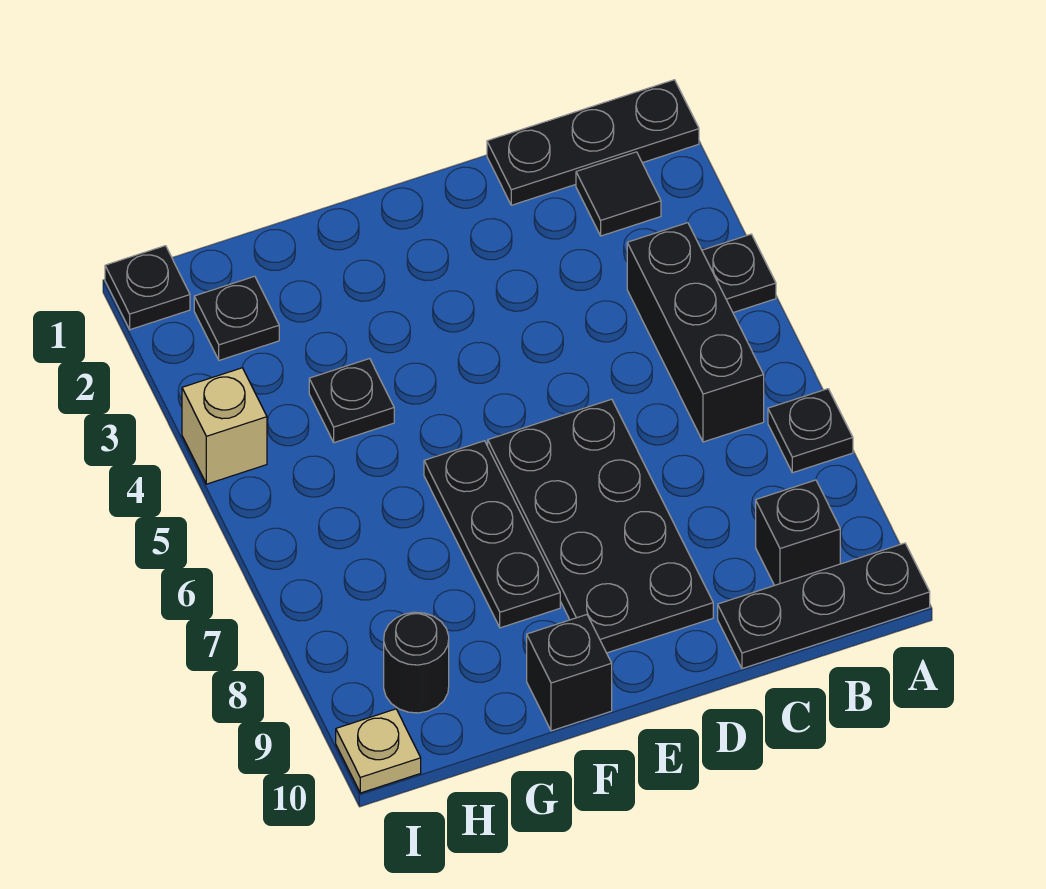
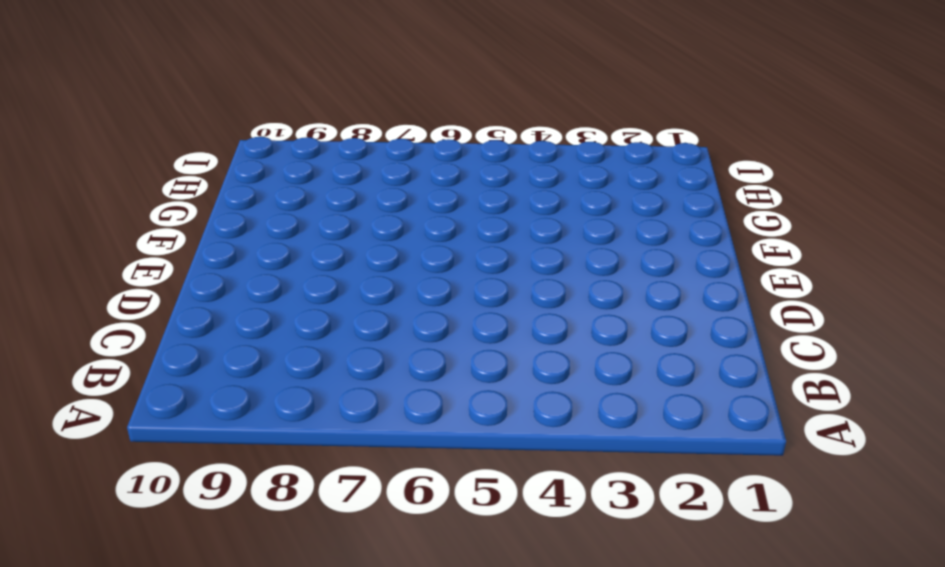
none -> black plate A1:C1 level 1
none -> black plate A4 level 1
none -> black plate A7 level 1

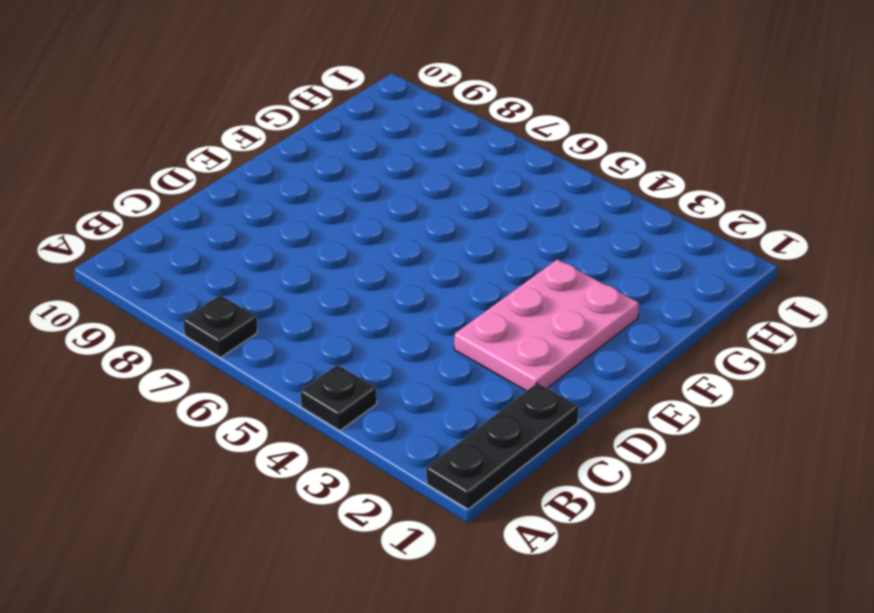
pink plate D2:F3 level 1 -> none
none -> black plate A10:C10 level 1
none -> black tile B2 level 1
none -> black brick B4:B6 level 1

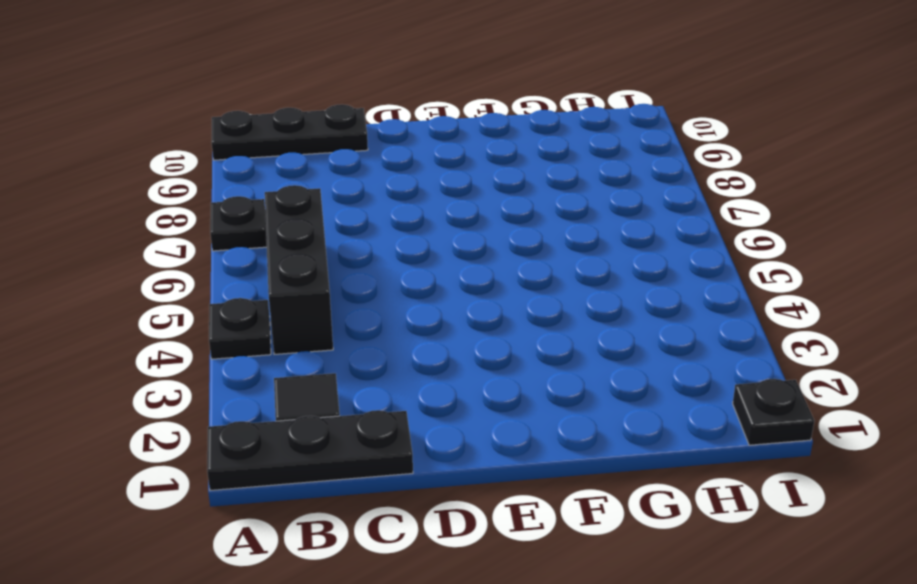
none -> black brick B9 level 1
none -> black plate D6:E9 level 1
none -> black plate F6:F8 level 1

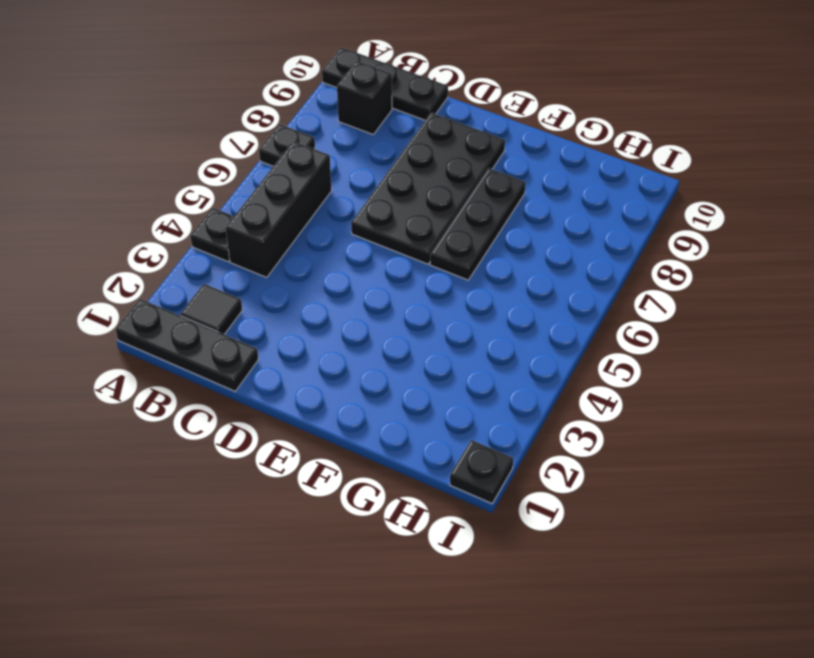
none -> black brick F10 level 1
none -> black plate G4 level 1
none -> black plate H2 level 1

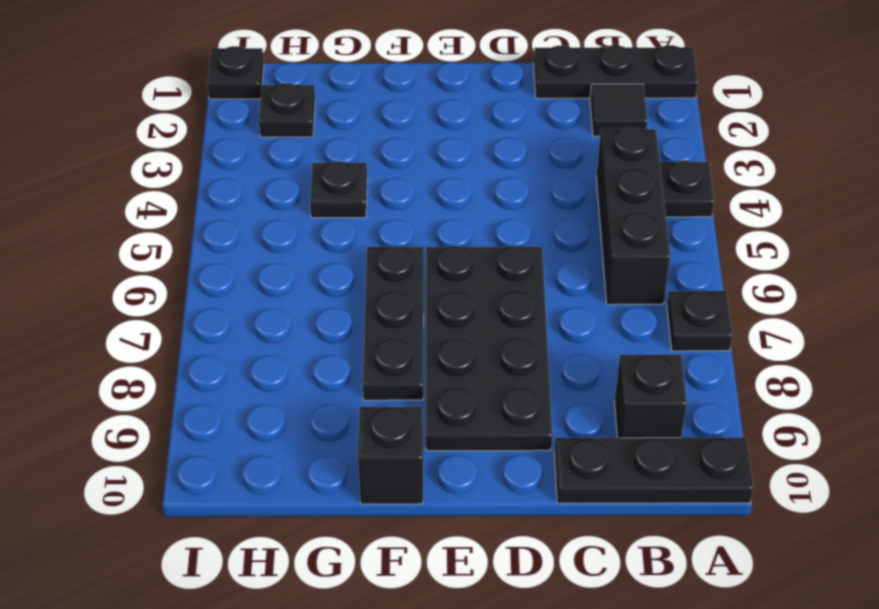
none -> black round brick H9 level 1
none -> tan brick I4 level 1
none -> tan plate I10 level 1

